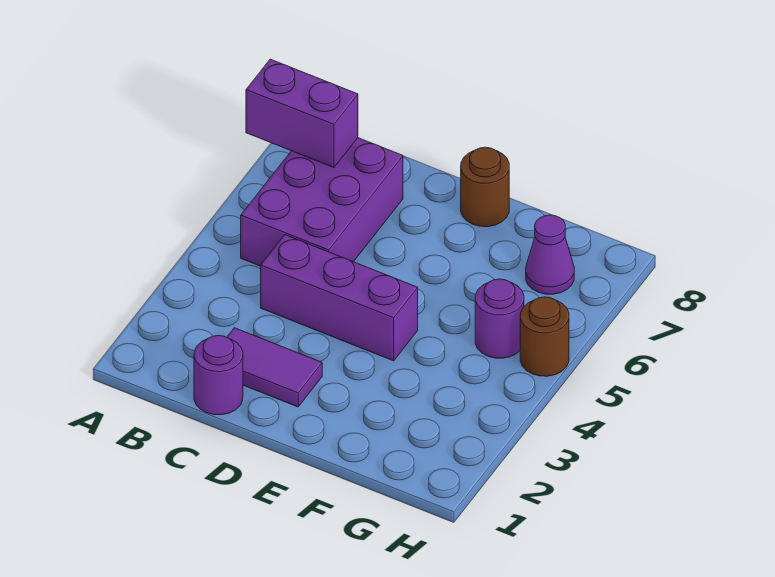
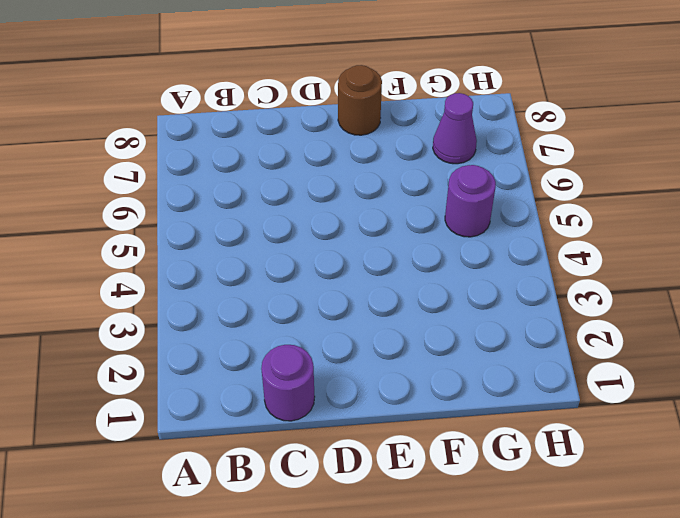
none -> purple brick B5:C7 level 1
none -> purple tile C2:D2 level 1

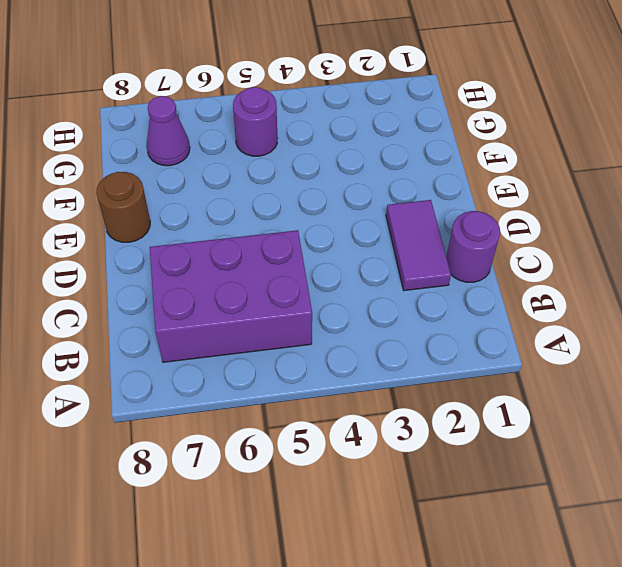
none -> purple brick C4:E4 level 1
none -> brown round brick H5 level 1

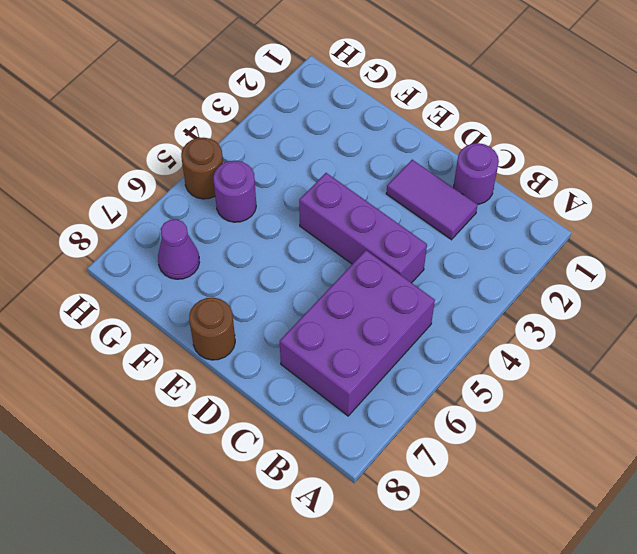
none -> purple brick A7:B7 level 2

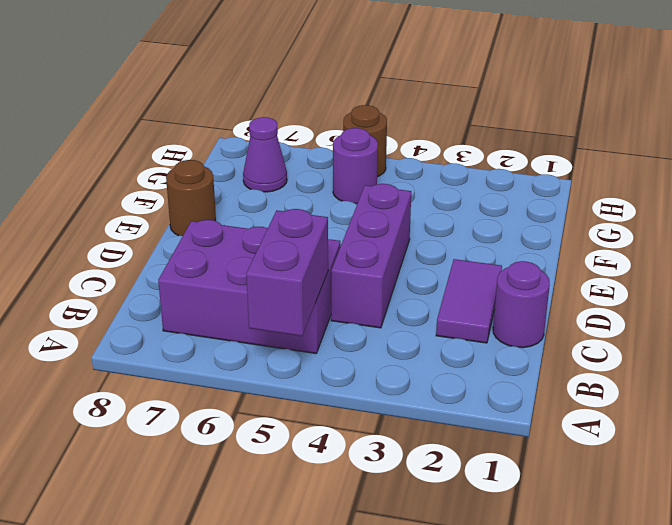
purple brick A5:B5 level 2 -> purple brick A7:B7 level 2

